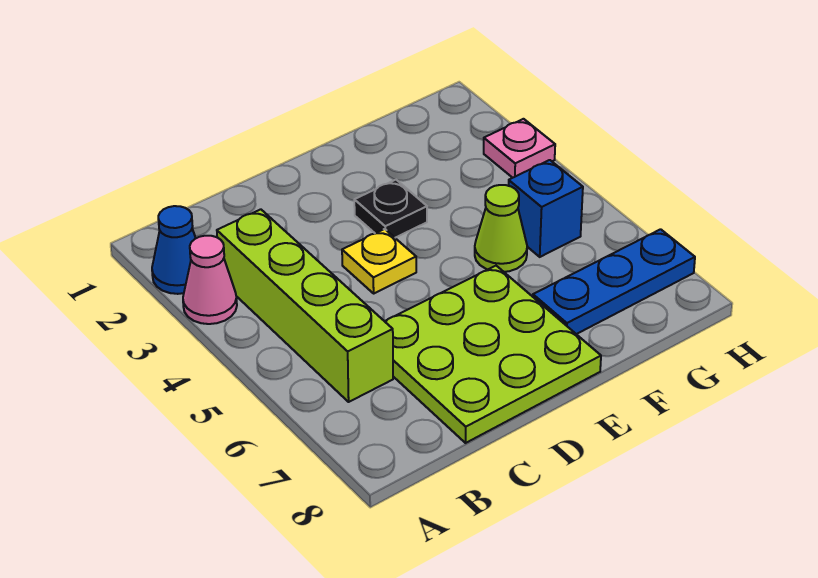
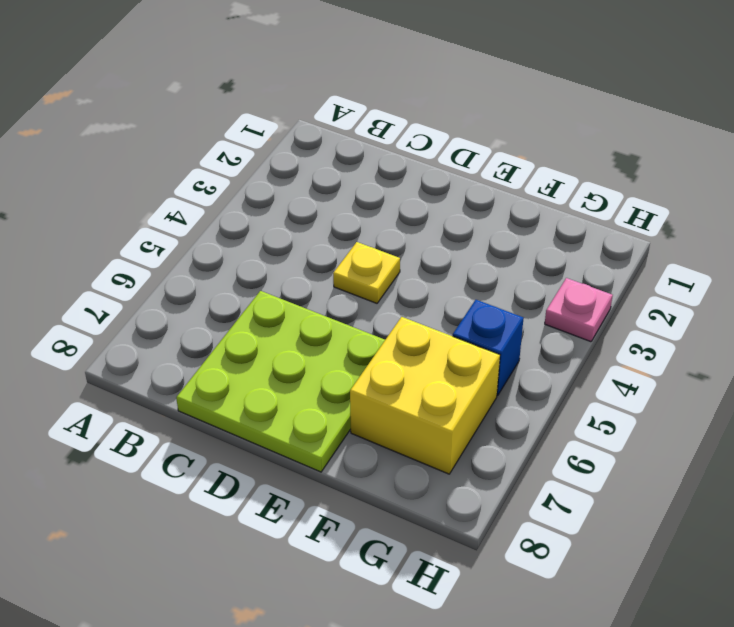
yellow brick F6:G7 level 1 -> blue plate F7:H7 level 1
none -> blue cone A2 level 1
none -> pink cone A3 level 1

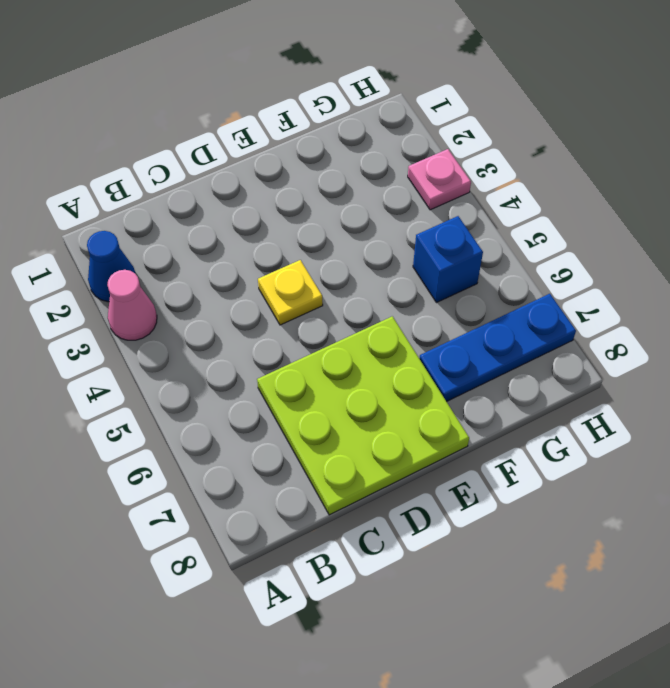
none -> lime brick B3:B6 level 1
none -> black plate E3 level 1

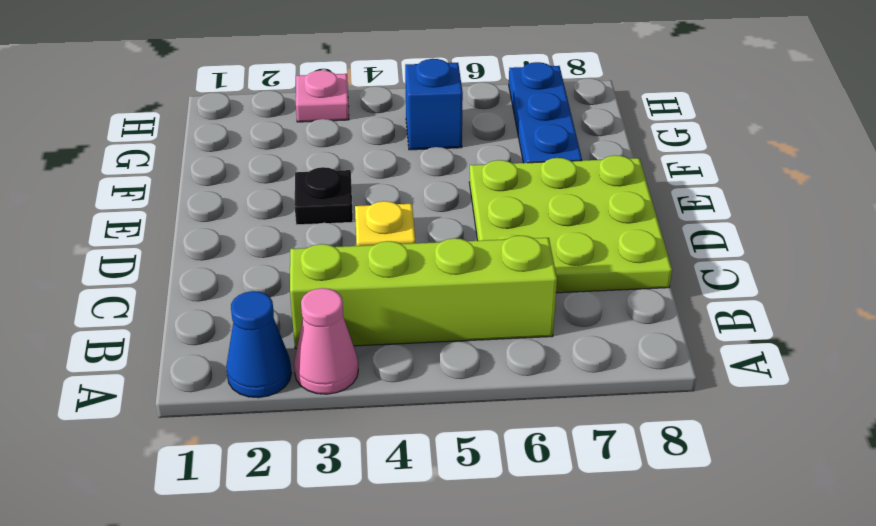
none -> lime cone F5 level 1

